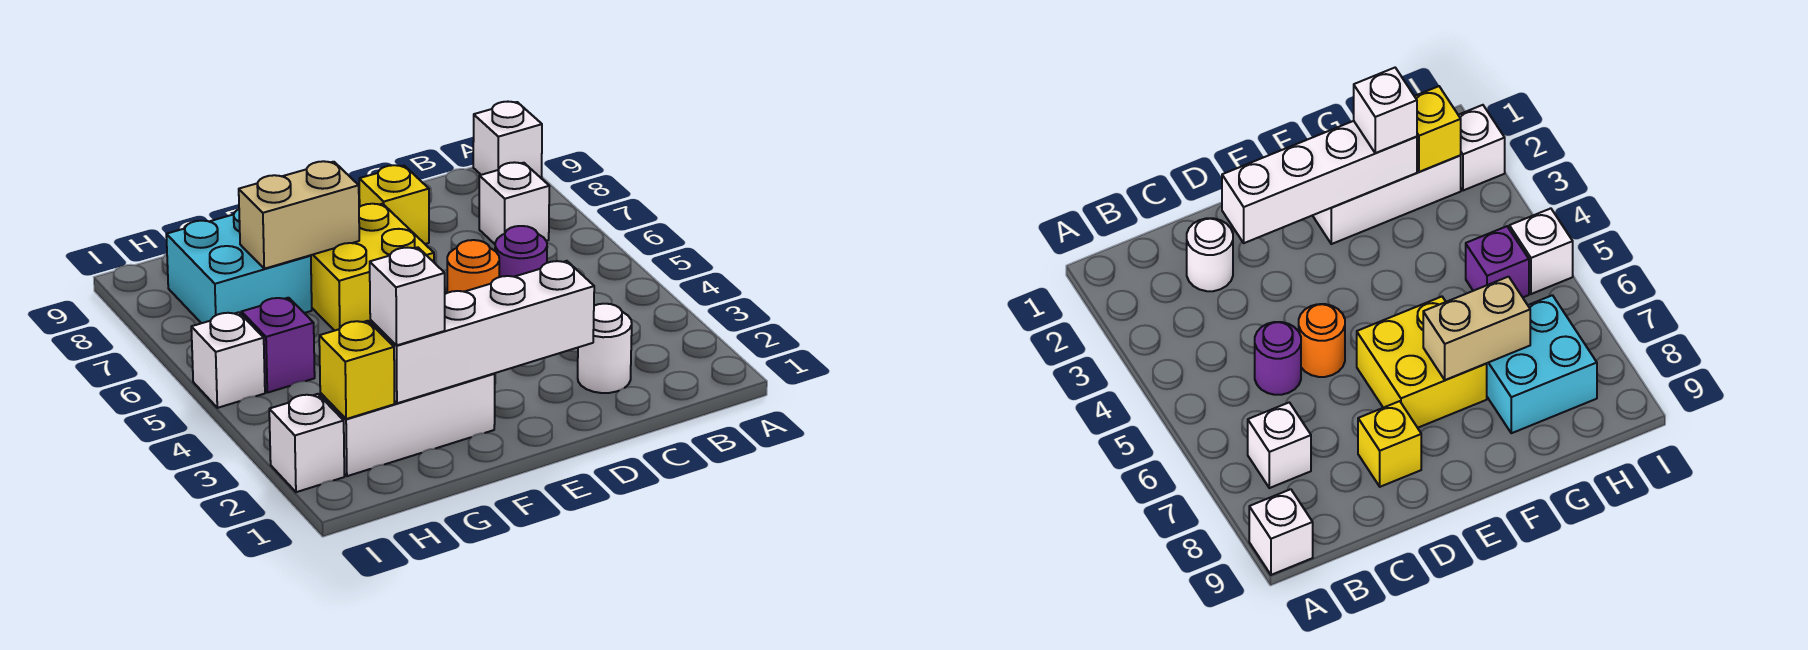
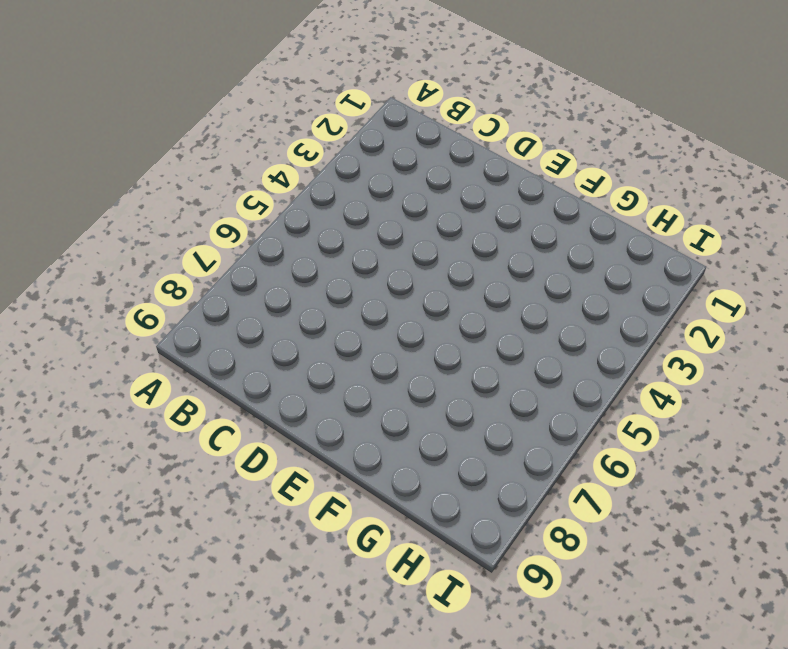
none -> white brick A9 level 1
none -> white brick B7 level 1
none -> white round brick C2 level 1

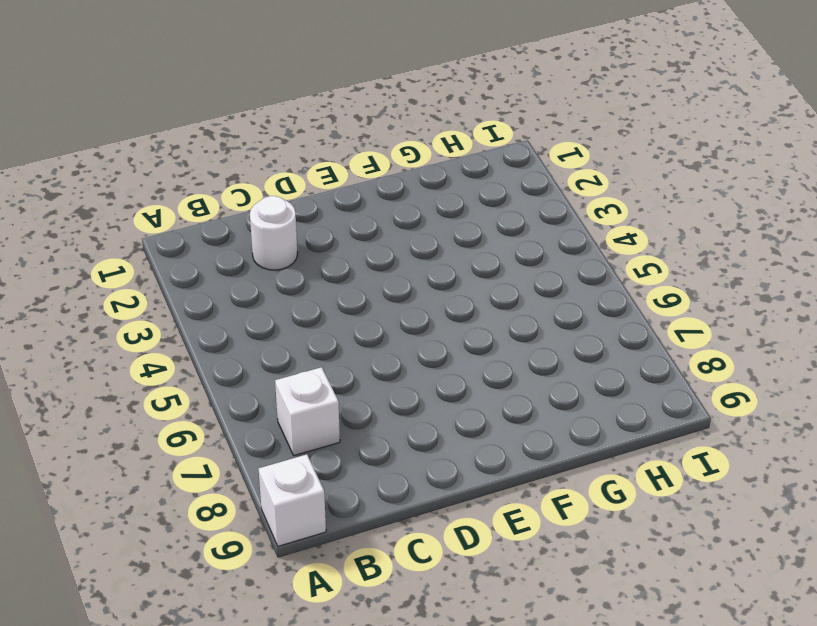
none -> purple round brick C5 level 1
none -> orange round brick D5 level 1
none -> yellow brick D8 level 1

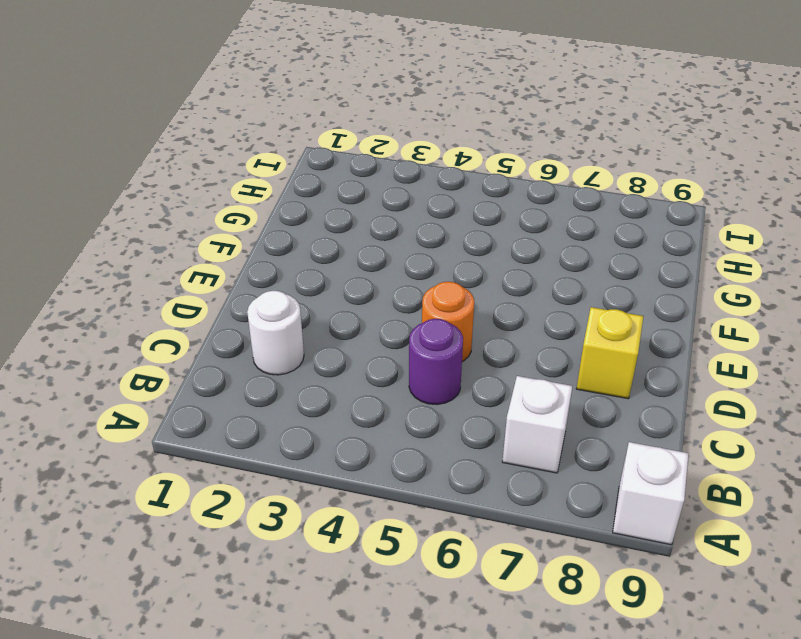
none -> yellow brick E6:F7 level 1
none -> white brick F2:H2 level 1
none -> cyan brick G7:H8 level 1

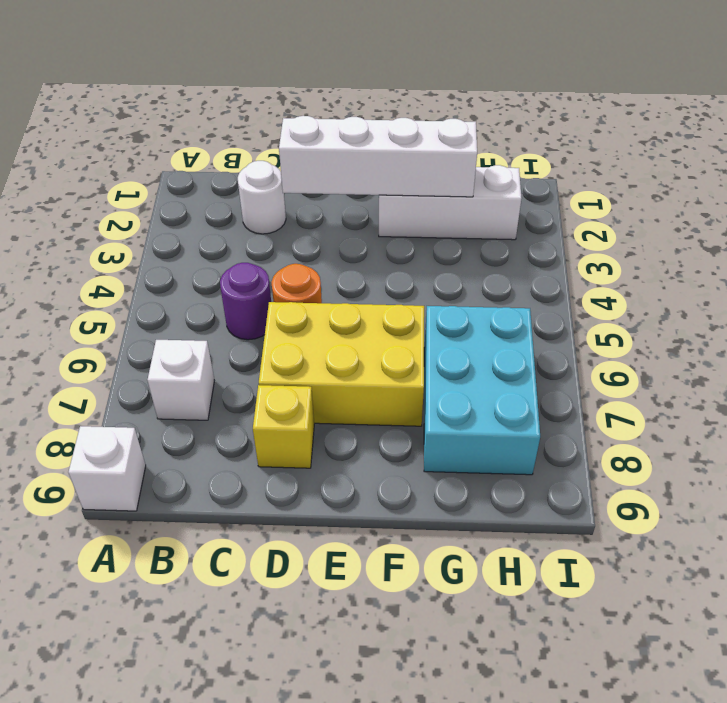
yellow brick D6:F7 level 1 -> yellow brick E6:F7 level 1
cyan brick G6:H8 level 1 -> cyan brick G7:H8 level 1
none -> purple brick H5 level 1
none -> white brick I2 level 1
none -> white brick I5 level 1

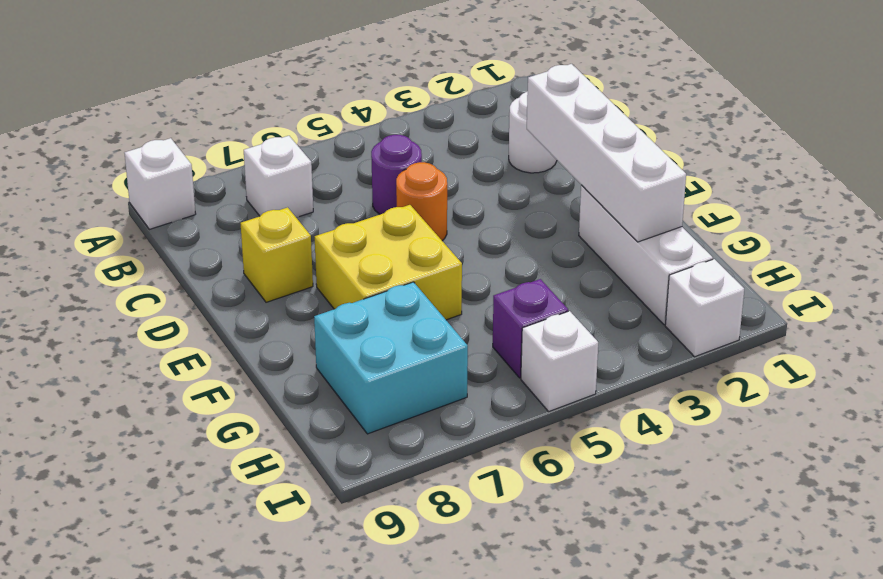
none -> tan brick F7:G7 level 2
none -> yellow brick H2 level 2
none -> white brick G2 level 3

